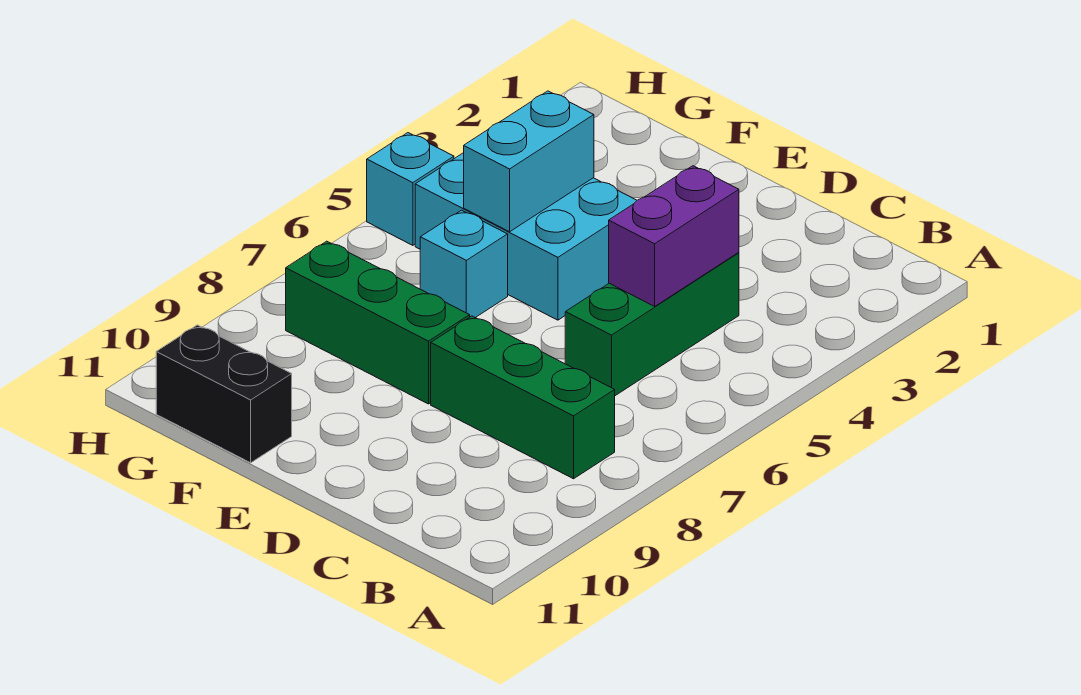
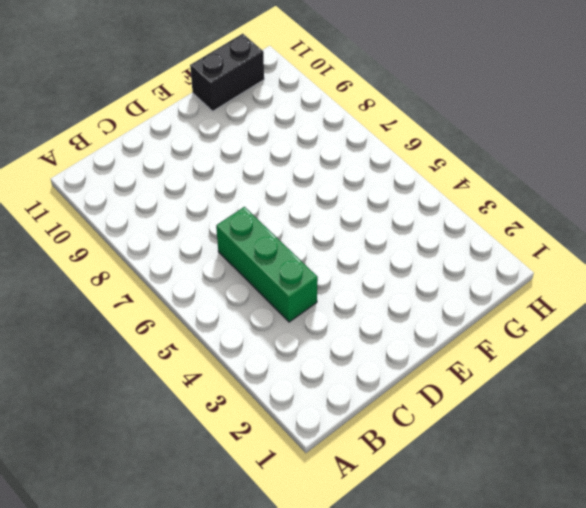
none -> green brick B8:D8 level 1
none -> cyan brick E4:G5 level 1

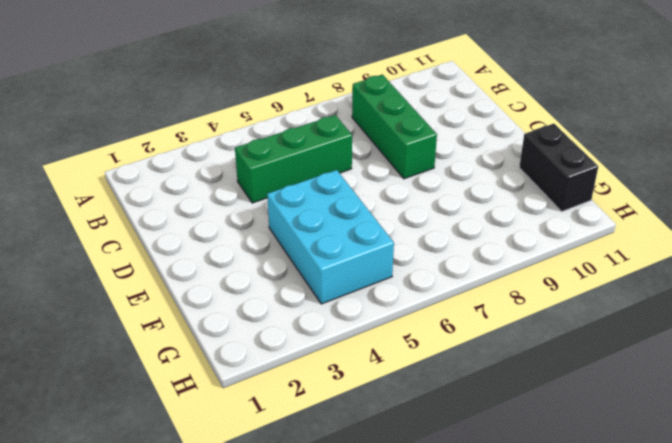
none -> green brick E8:G8 level 1
none -> cyan brick F6 level 1

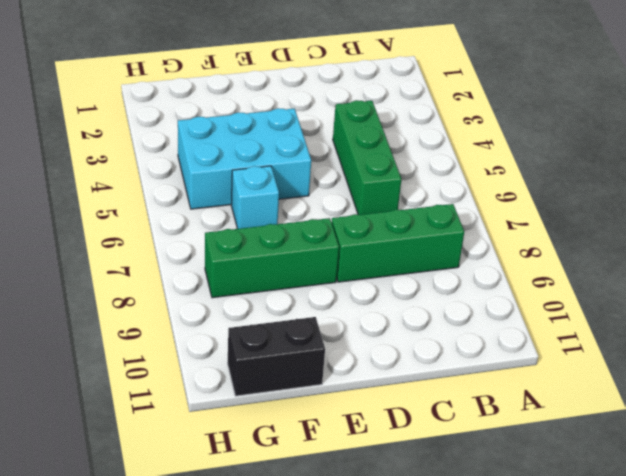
none -> cyan brick H5 level 1
none -> purple brick C4:C5 level 2

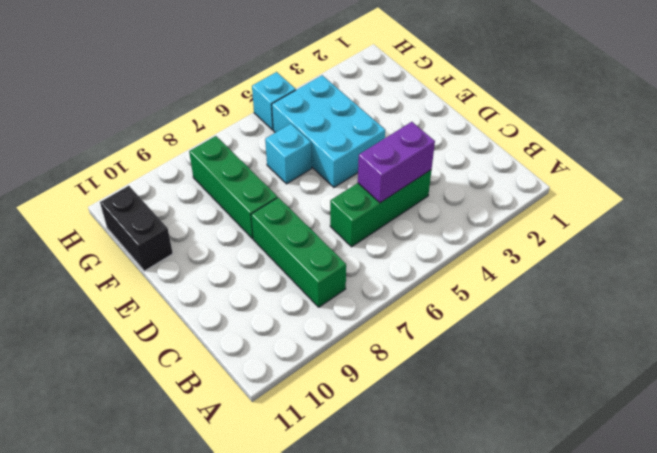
none -> cyan brick F4:F5 level 2

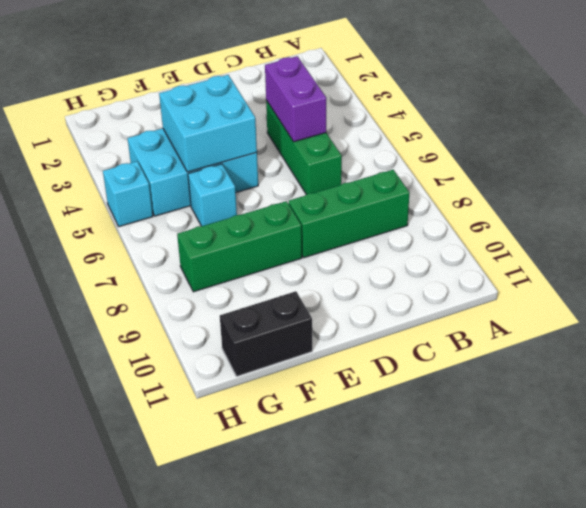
cyan brick E4:F5 level 2 -> cyan brick F4:F5 level 2

